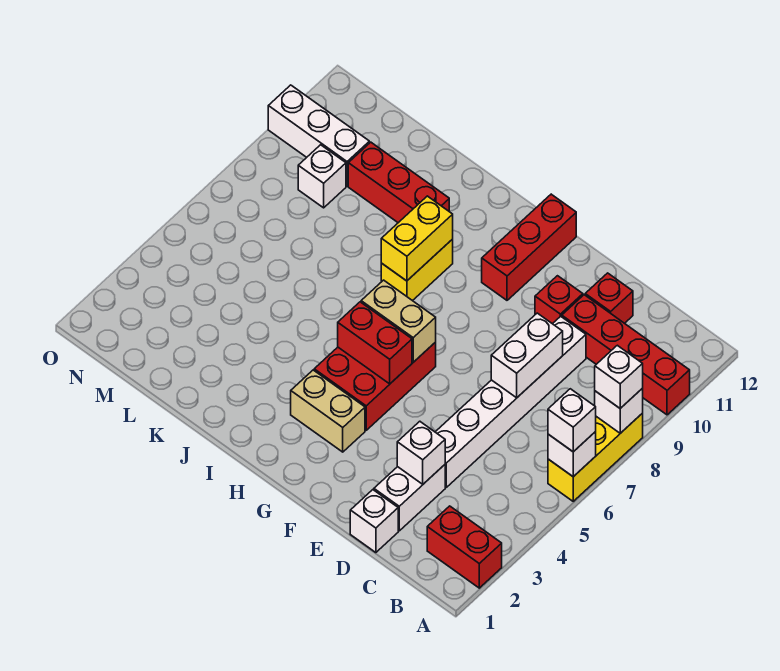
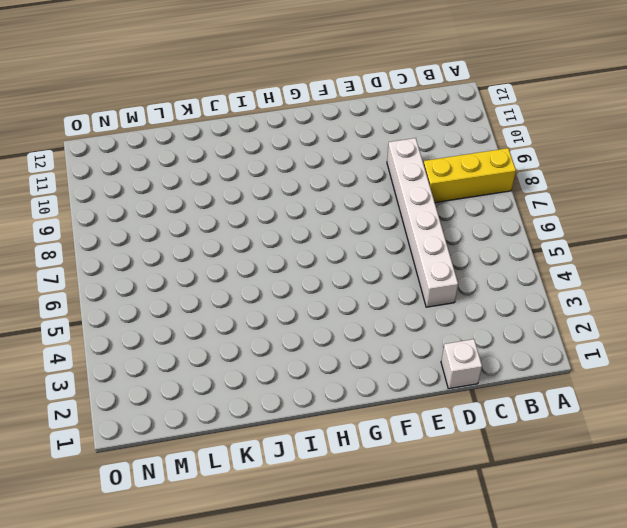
yellow brick A8:C8 level 1 -> yellow brick A6:A8 level 1
none -> red brick A2:B2 level 1
none -> red brick A10:D10 level 1
none -> white brick D2:D3 level 1

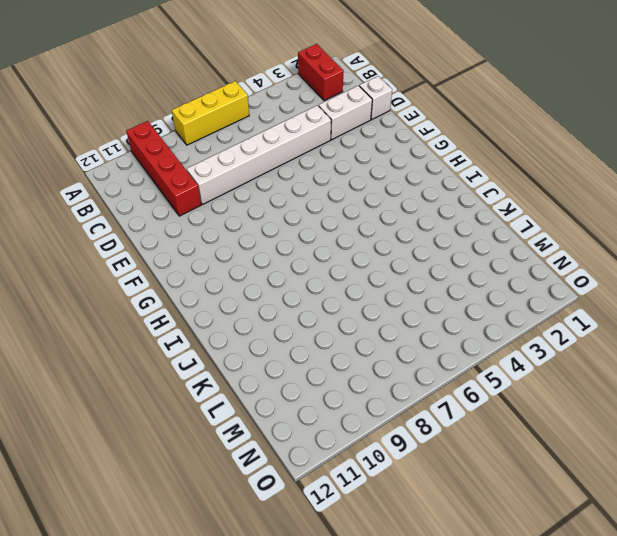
none -> red brick D11 level 1
none -> red brick E10 level 1
none -> tan brick G3:H3 level 1

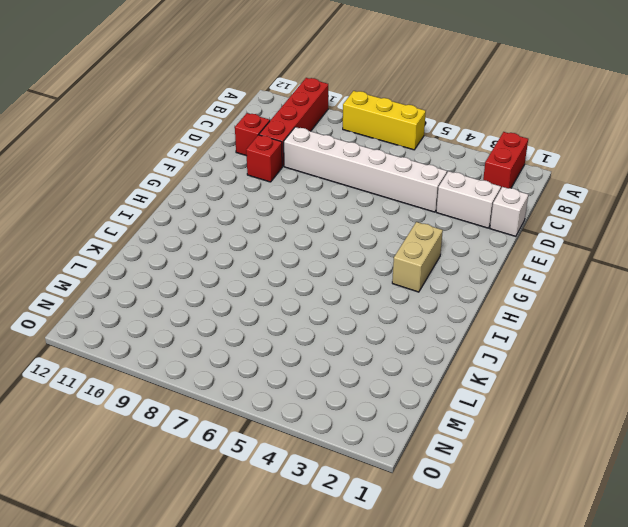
none -> red brick G4:H6 level 1
none -> red brick G10:G12 level 1
none -> yellow brick I8:I9 level 1

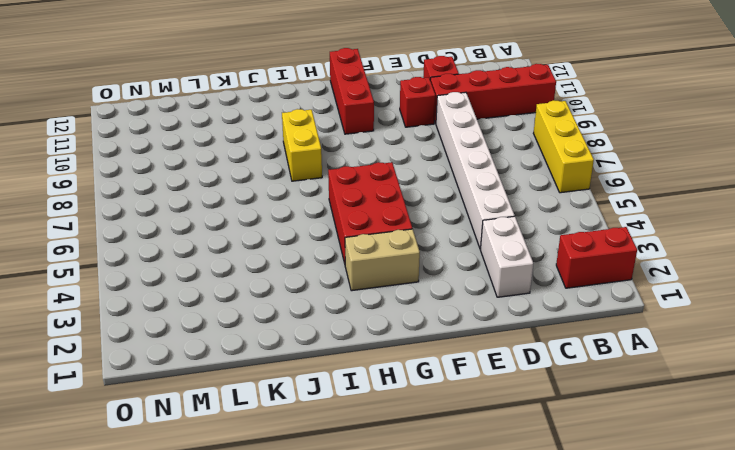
none -> white brick D1 level 1
none -> red brick J10:L10 level 1
none -> white brick M9 level 1

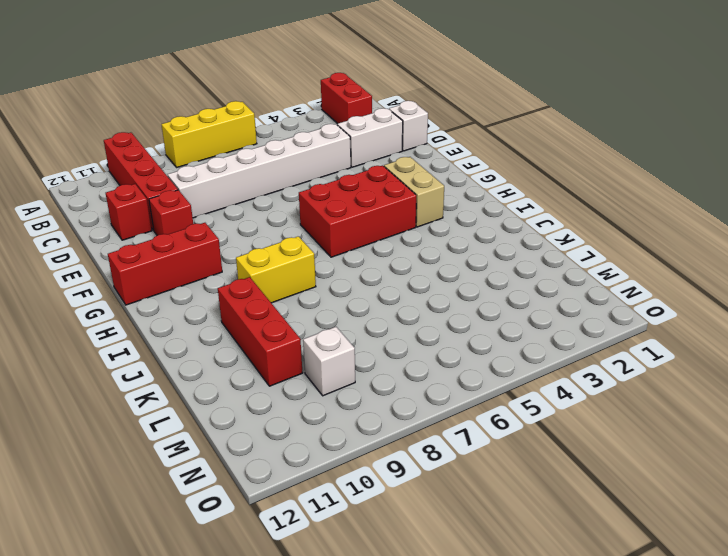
none -> white brick M10:O10 level 1
none -> white brick A6 level 2
none -> white brick A8 level 2

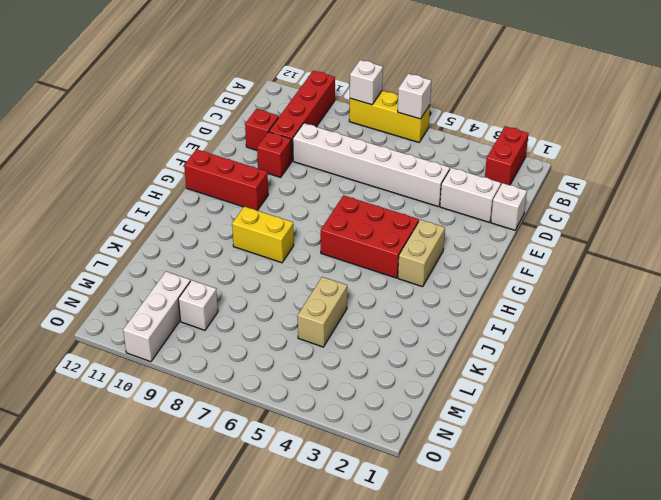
tan brick K5:L5 level 1 -> tan brick G6:H6 level 2
none -> red brick J10:L10 level 1
none -> white brick D3 level 2
none -> white brick D7:D8 level 2

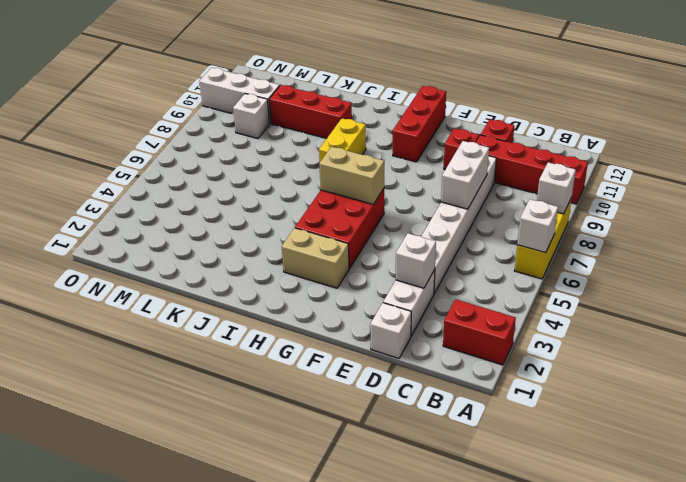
none -> red brick G5:H5 level 2
none -> yellow brick I8:I9 level 2
none -> white brick A6 level 3

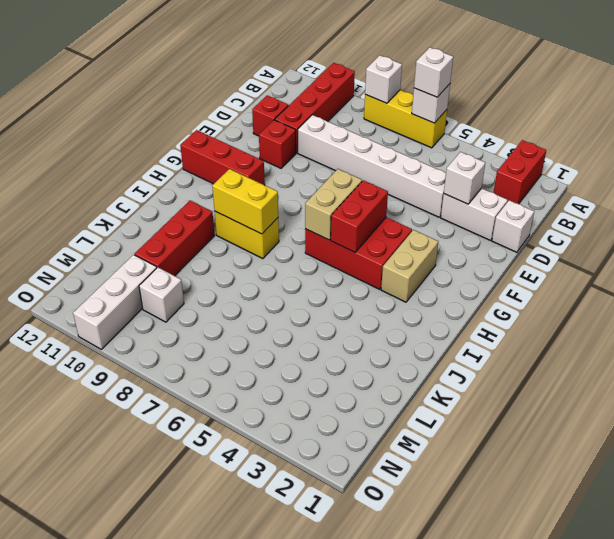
none -> white brick D7:D8 level 2
none -> white brick A8 level 3

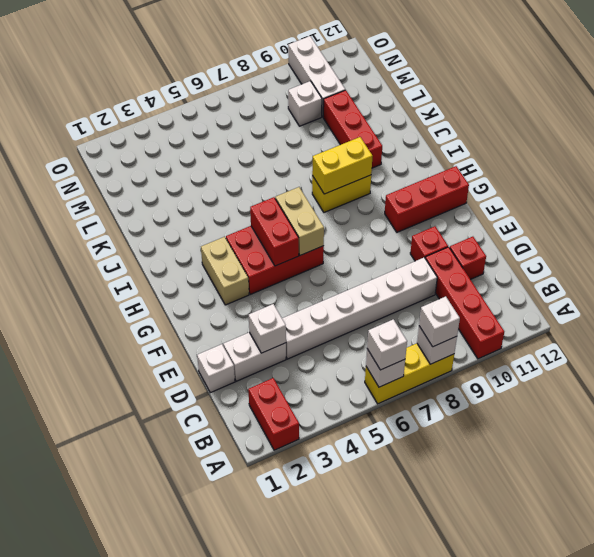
none -> white brick D7:D8 level 2

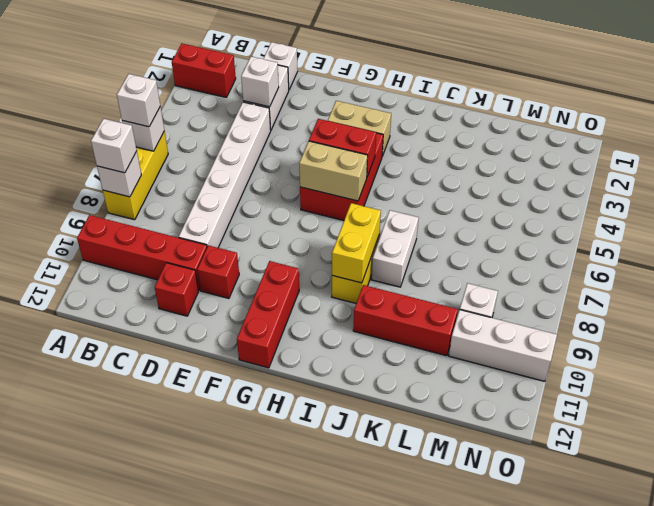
white brick J7:J8 level 1 -> white brick D7:D8 level 2

